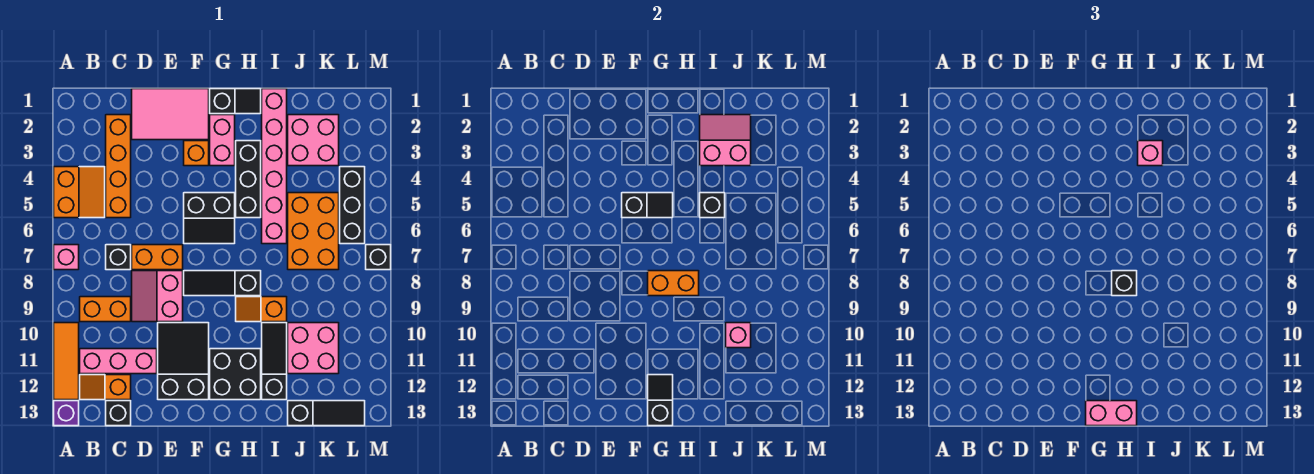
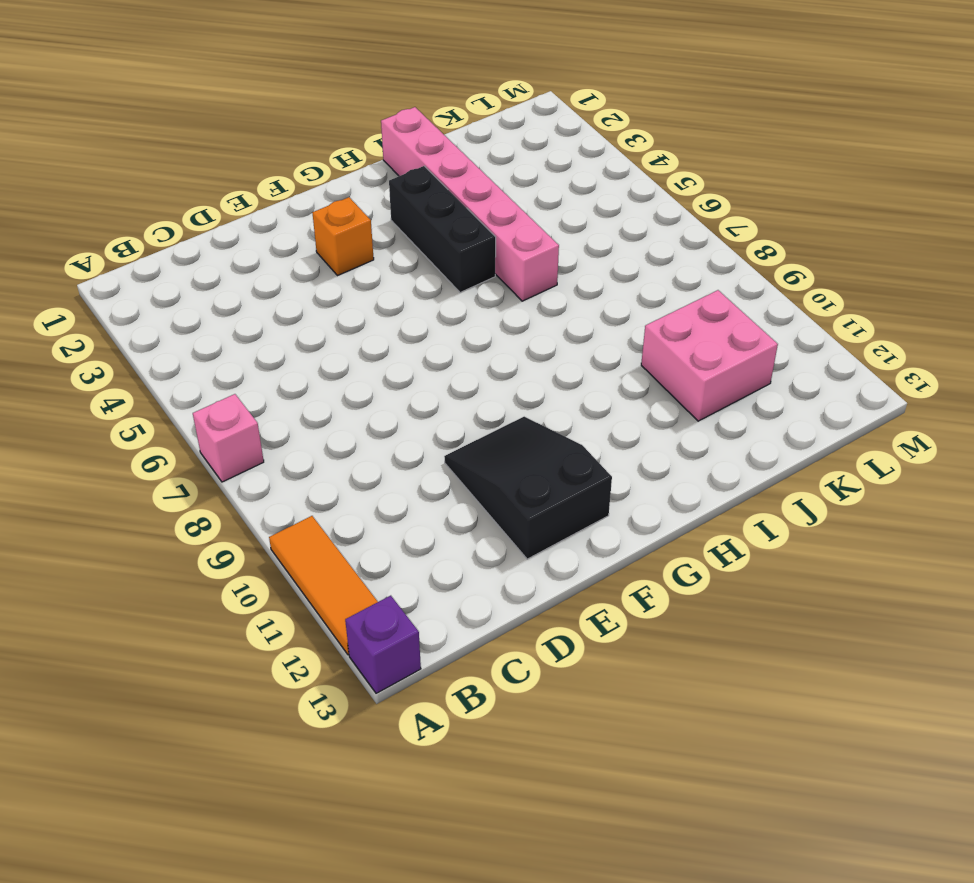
none -> orange slope A4:B5 level 1 top A
none -> orange brick B9:C9 level 1
none -> pink brick B11:D11 level 1
none -> orange slope B12:C12 level 1 top C

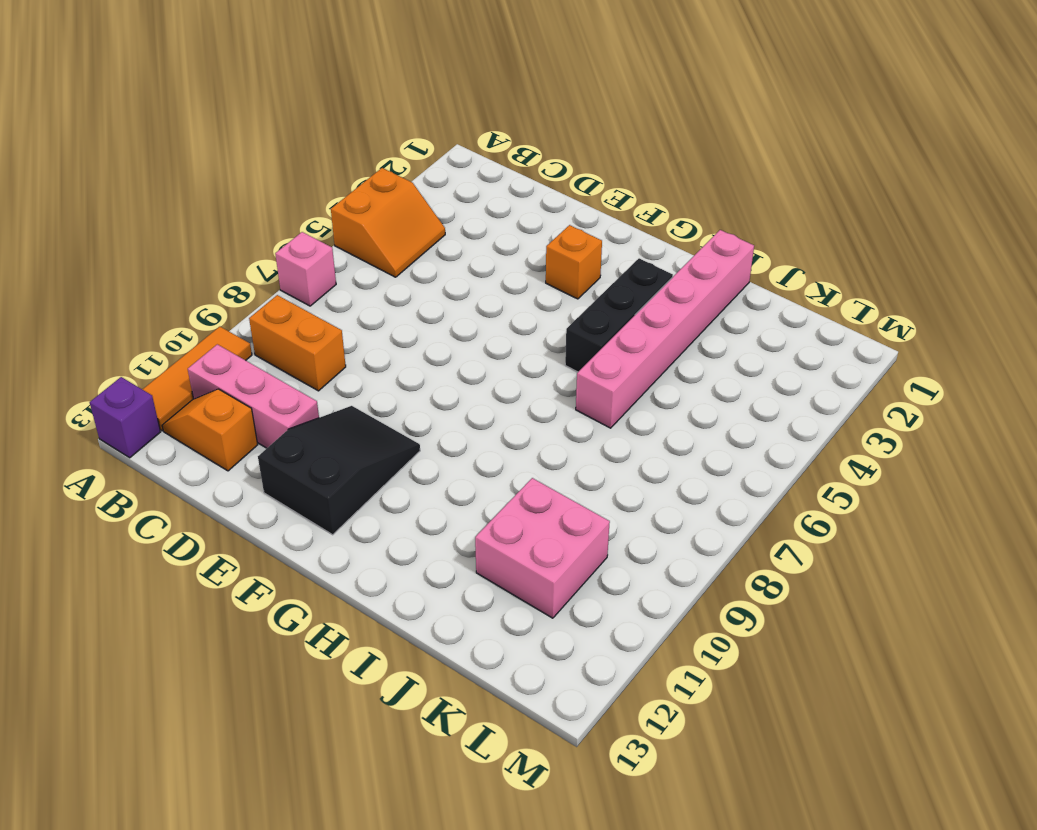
none -> orange brick C2:C5 level 1
none -> black brick C7 level 1
none -> black brick C13 level 1
none -> pink tile D1:F2 level 1

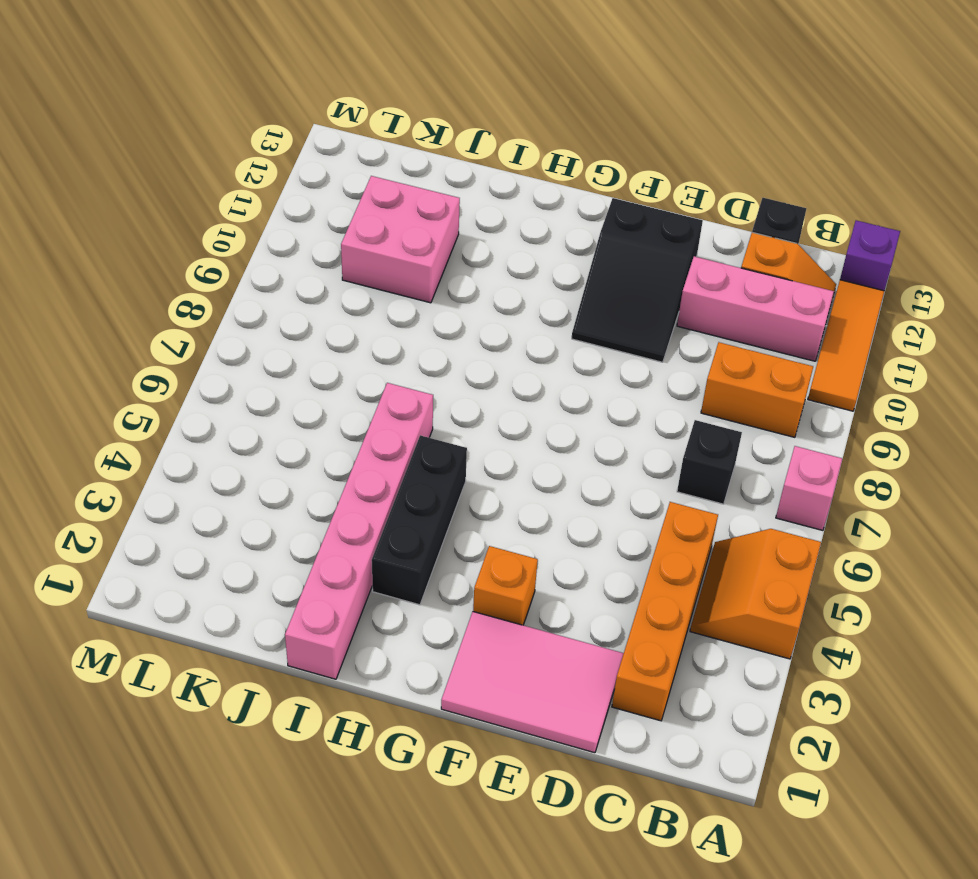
none -> orange brick D7:E7 level 1
none -> pink slope D8:E9 level 1 top E
none -> black slope F5:G6 level 1 top 5
none -> black slope F8:H8 level 1 top H

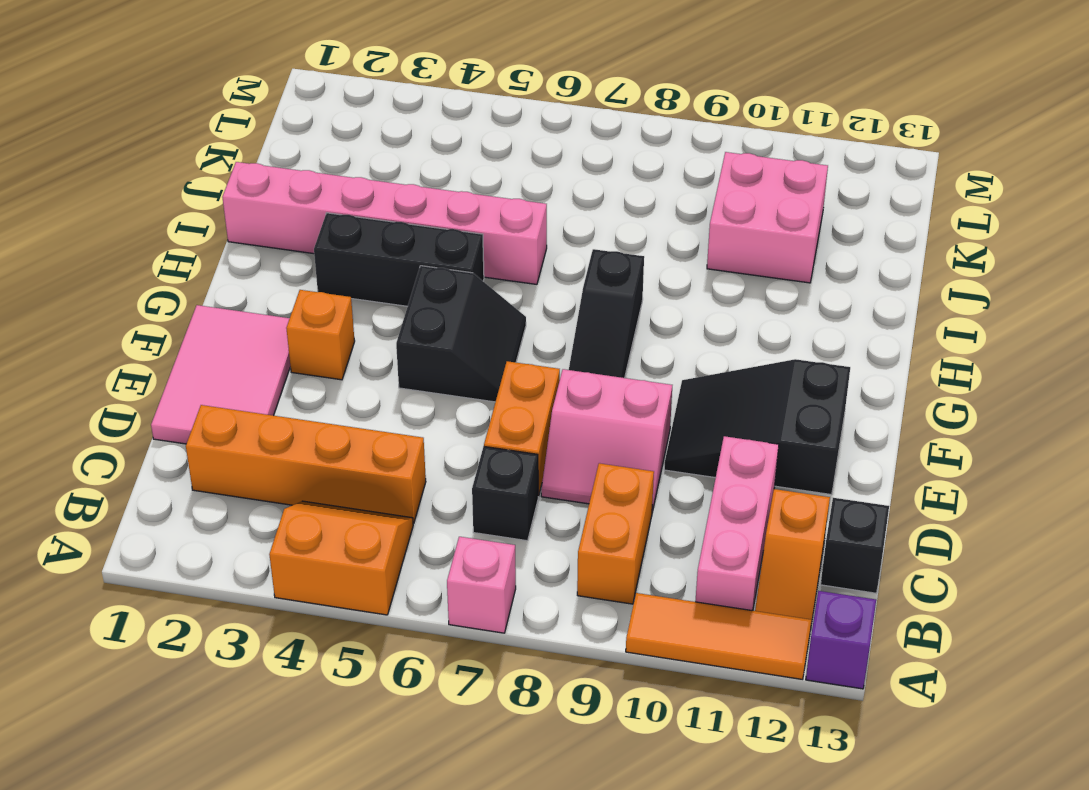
none -> black slope G1:H1 level 1 top G
none -> pink brick G2:G3 level 1
none -> black brick G11:H12 level 1
none -> orange slope H9:I9 level 1 top I

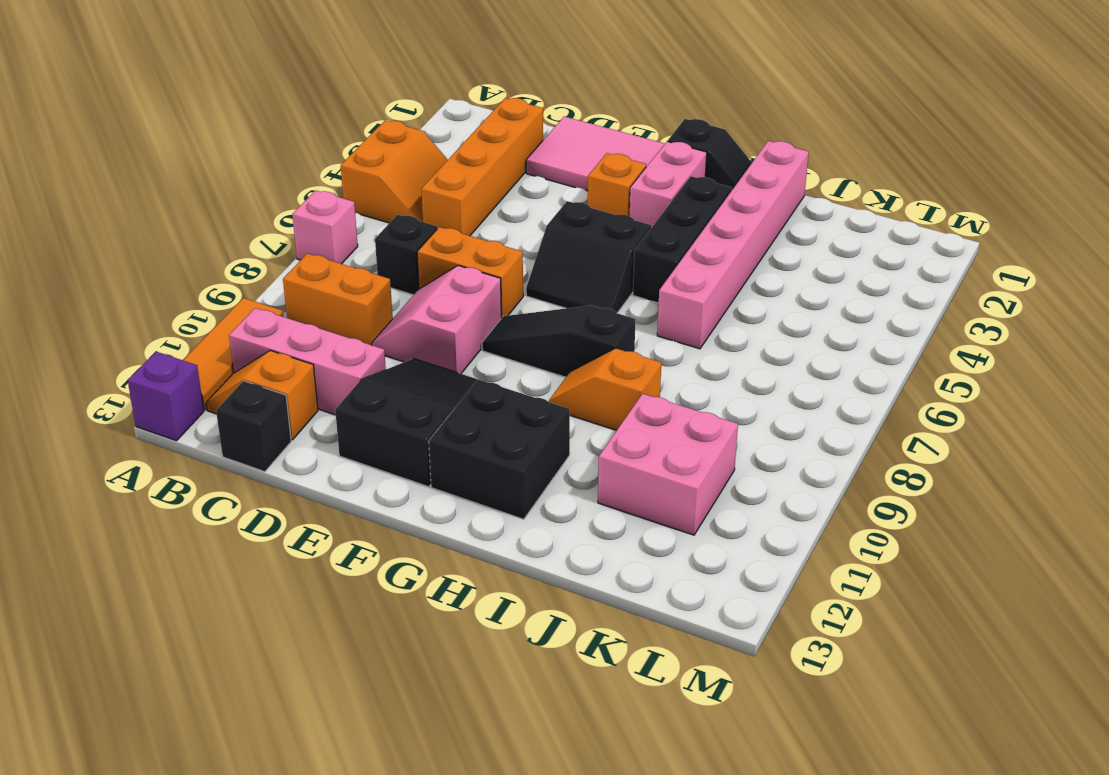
none -> black slope I10:I12 level 1 top 12
none -> pink brick J2:K3 level 1
none -> orange brick J5:K7 level 1
none -> black slope J13:L13 level 1 top J

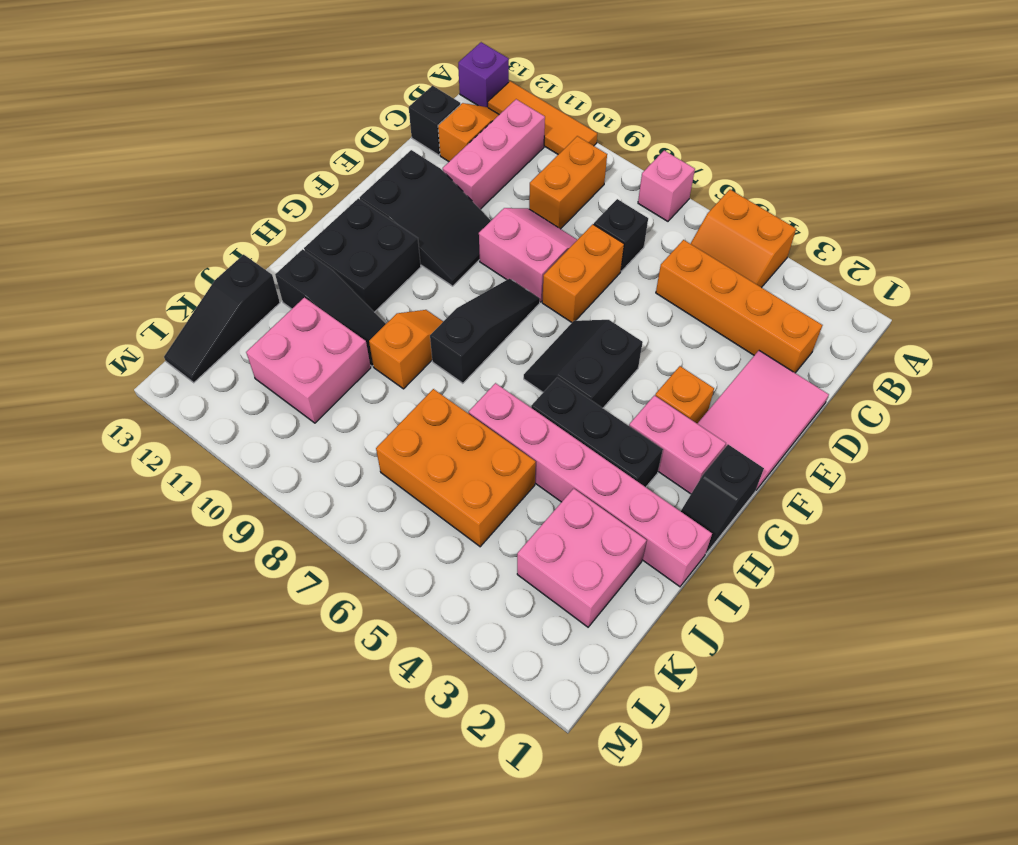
none -> black brick L4:L6 level 1
none -> black brick M7 level 1
none -> black slope F5:G5 level 2 top F
none -> orange brick G8:H8 level 2

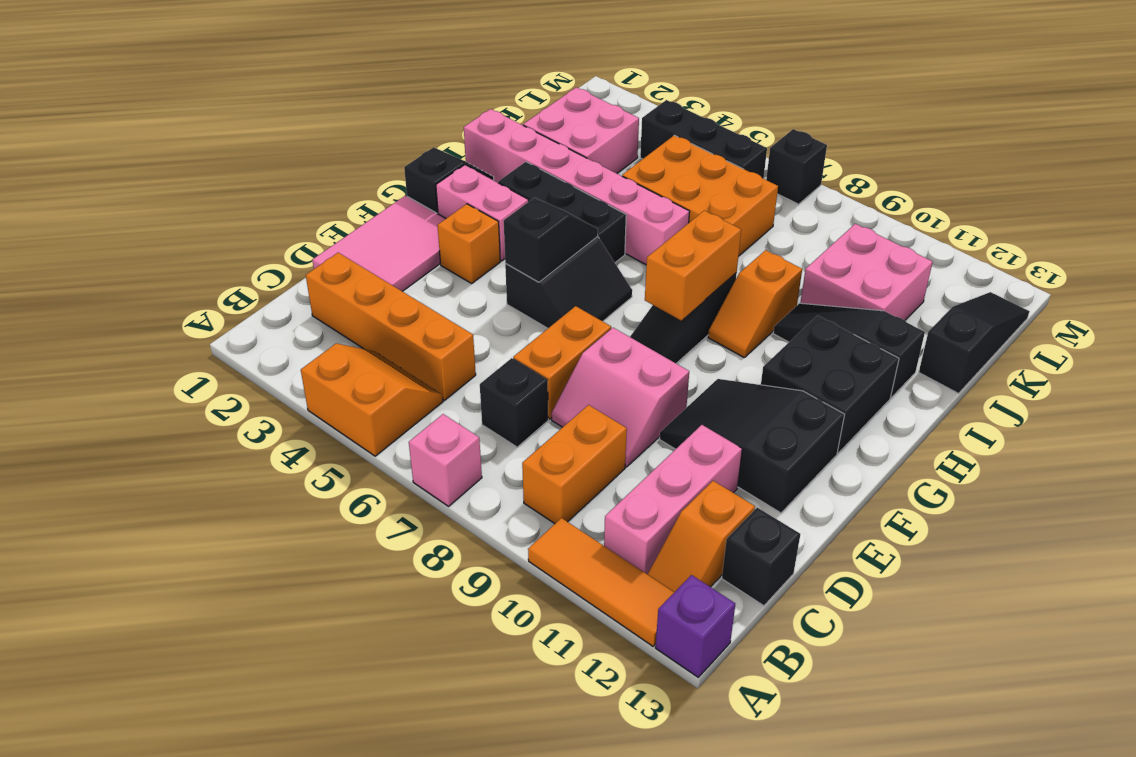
none -> black slope G12:G13 level 2 top 13
none -> pink slope I2:J3 level 2 top 3
none -> black brick I5 level 2
none -> pink brick J10 level 2

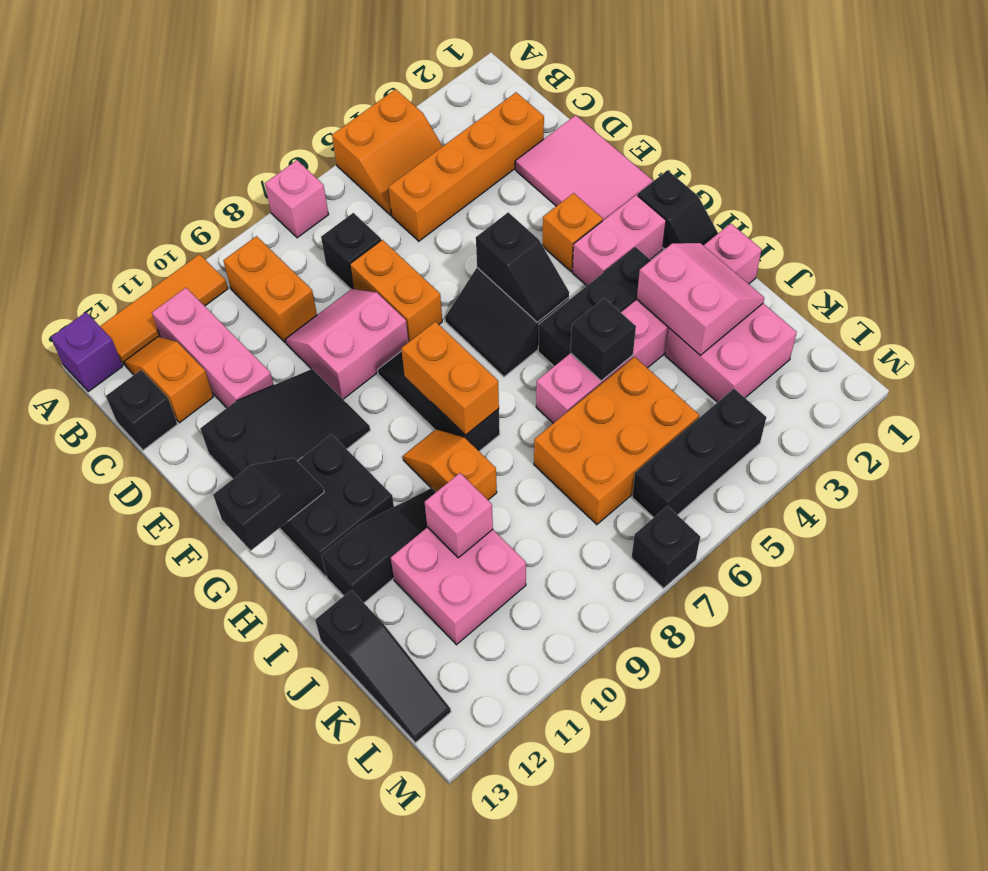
none -> pink brick G13:H13 level 3
none -> black brick H8 level 3
none -> pink brick I3 level 3

